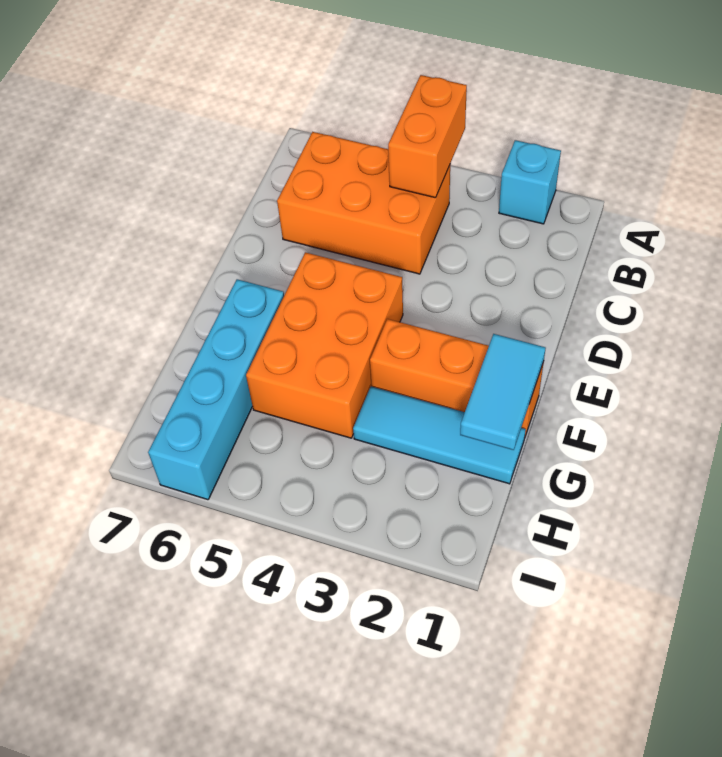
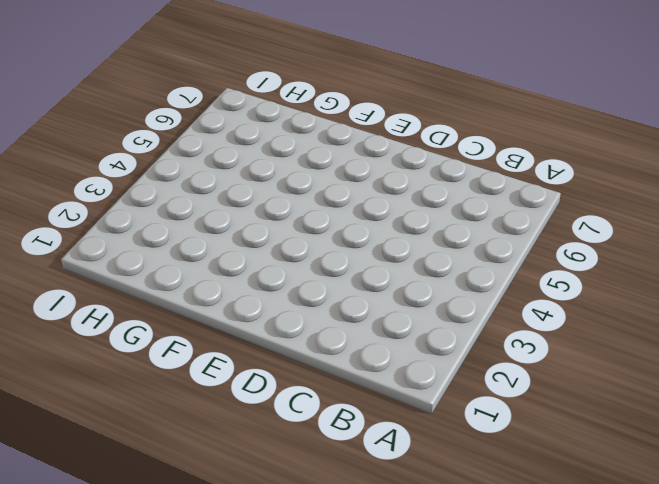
none -> cyan brick A2 level 1
none -> orange brick B4:C6 level 1

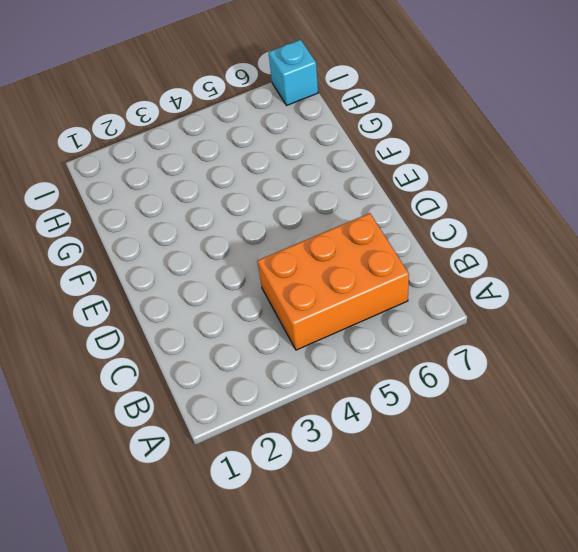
cyan brick I7 level 1 -> cyan brick A2 level 1
none -> orange brick E4:G5 level 1
none -> orange brick F1:F3 level 1

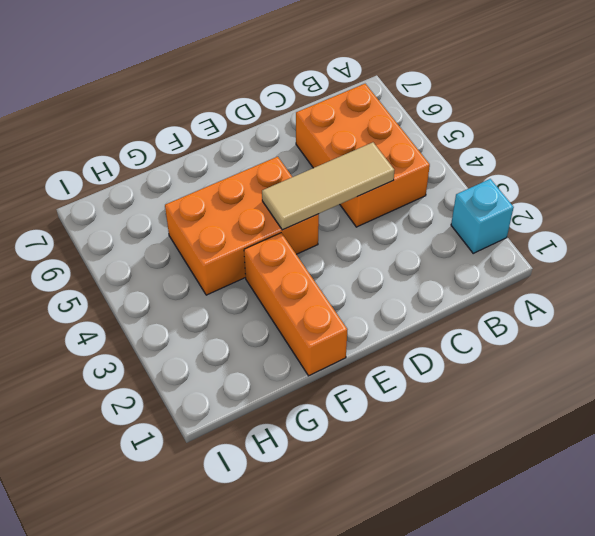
tan tile C4:E4 level 2 -> none
none -> cyan brick F6:I6 level 1
none -> cyan tile G1:G3 level 1

